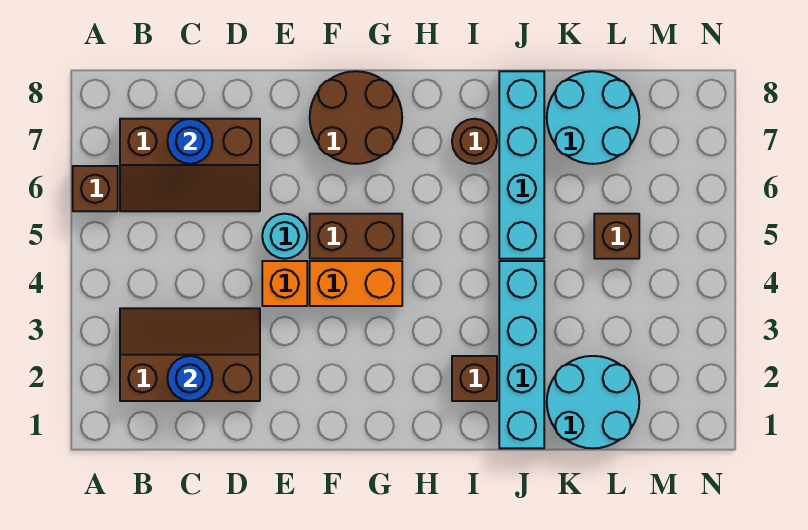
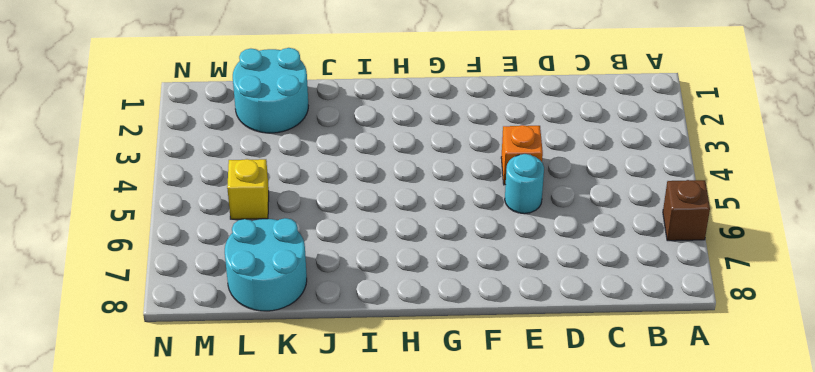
yellow brick L5 level 1 -> brown brick L5 level 1
none -> brown slope B2:D3 level 1 top 2
none -> brown slope B6:D7 level 1 top 7
none -> orange brick F4:G4 level 1

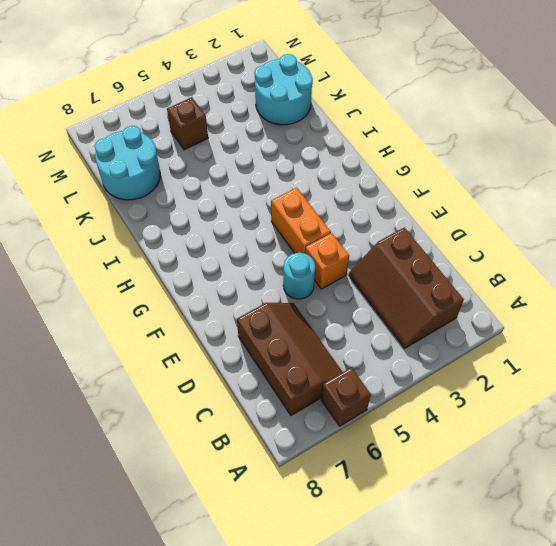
none -> brown brick F5:G5 level 1
none -> brown round brick F7:G8 level 1
none -> brown brick I2 level 1

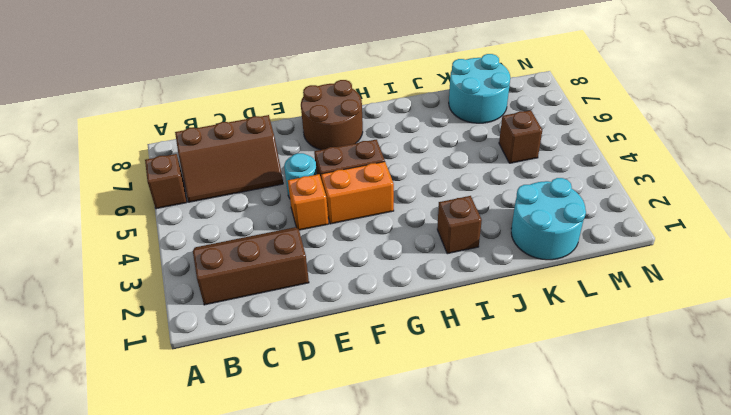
none -> brown round brick I7 level 1
none -> cyan brick J1:J4 level 1
none -> cyan brick J5:J8 level 1

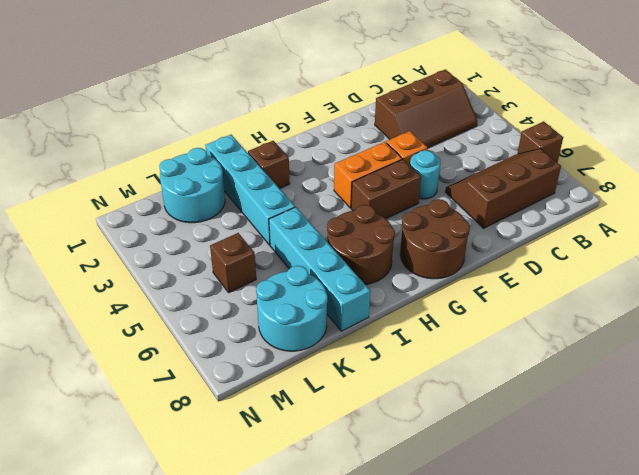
brown round brick H6:I7 level 1 -> brown round brick I7 level 1
none -> blue round brick C2 level 2
none -> blue round brick C7 level 2

